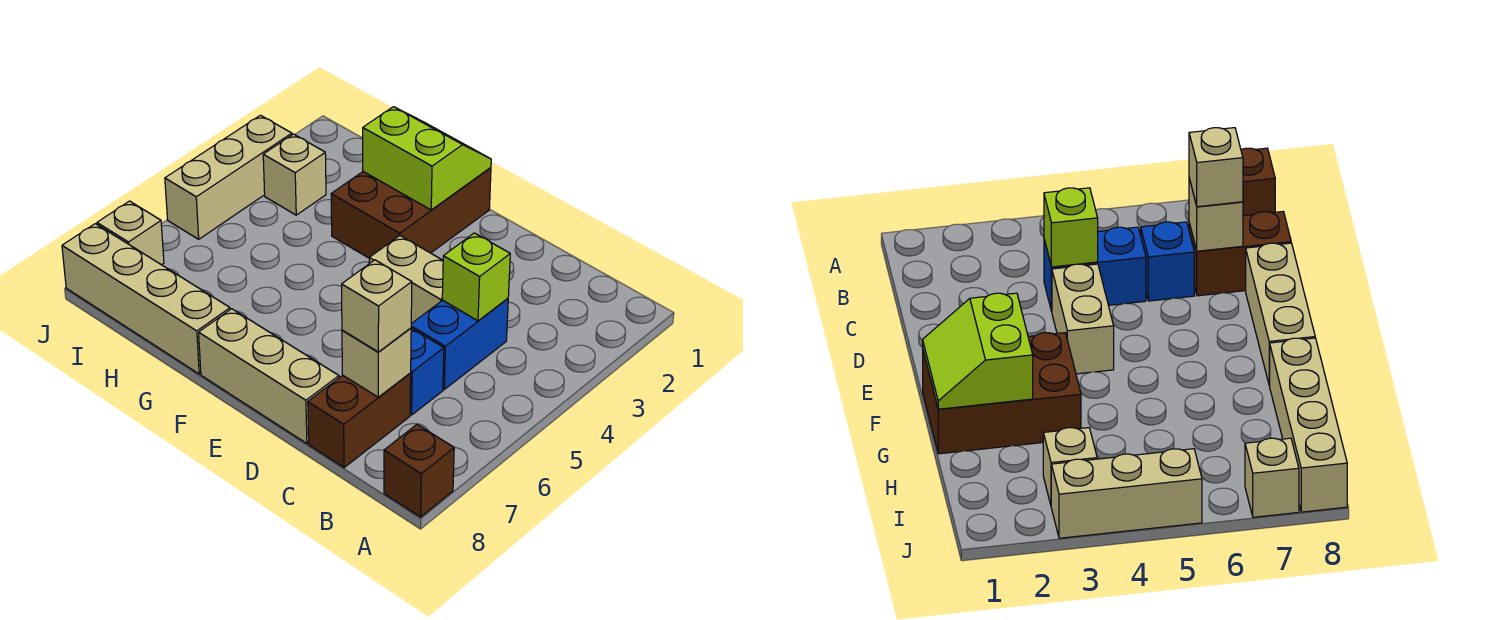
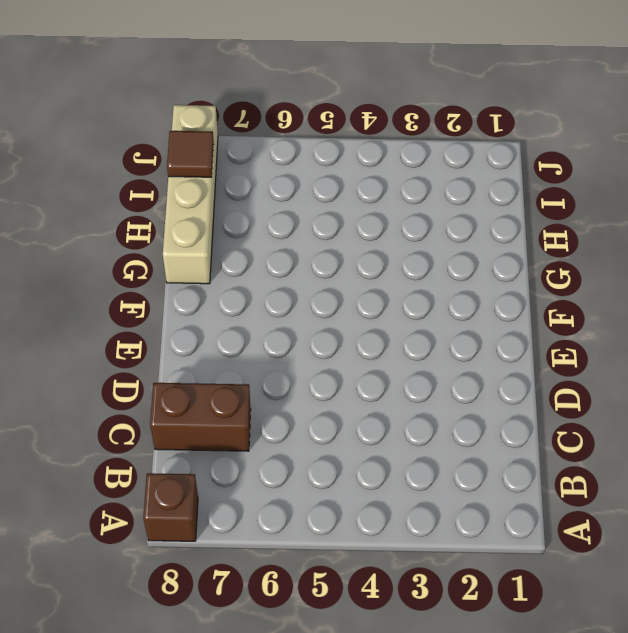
brown tile I8 level 2 -> none
none -> blue brick C4:C5 level 1
none -> blue brick C6 level 1
none -> tan brick D4:E4 level 1

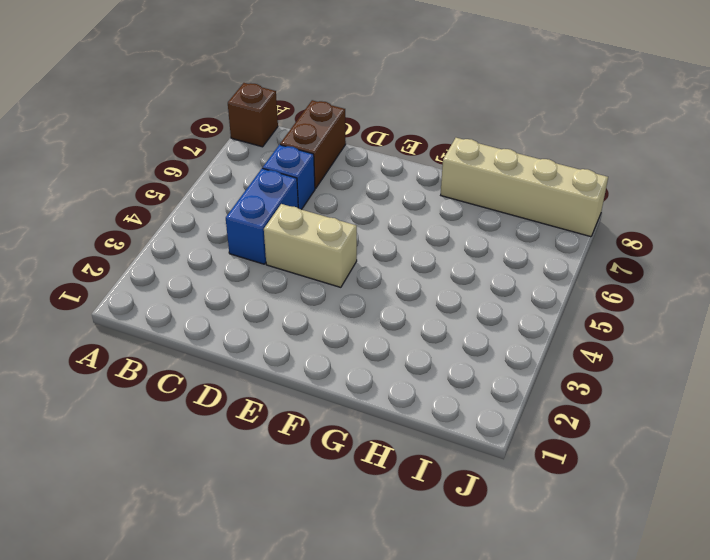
none -> tan brick D8:F8 level 1
none -> brown brick F1:G3 level 1
none -> tan brick I3 level 1

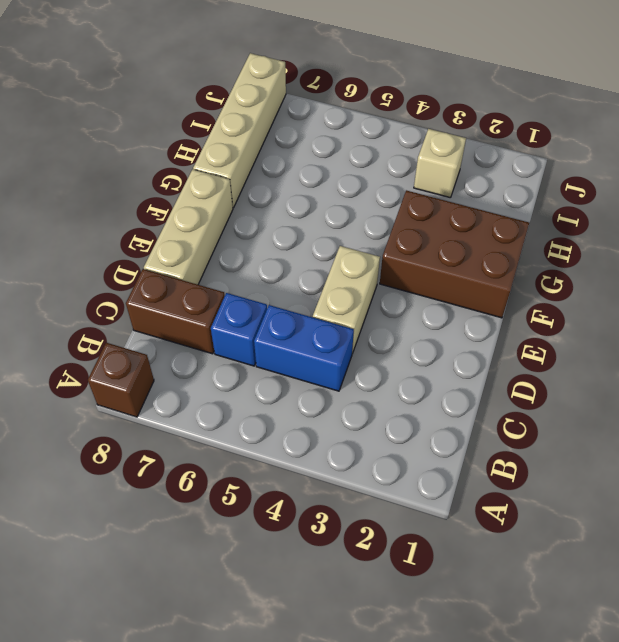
none -> tan brick J3:J5 level 1
none -> tan brick J7 level 1
none -> lime brick C4 level 2

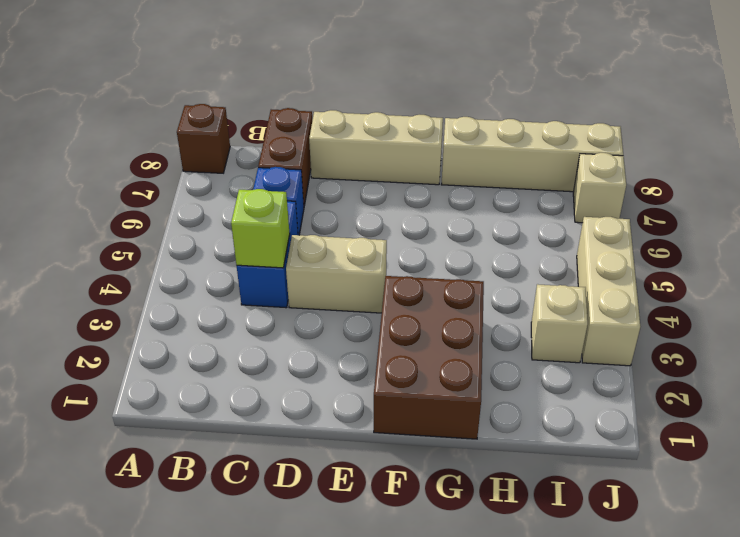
none -> tan brick C7 level 2
none -> lime slope F1:G2 level 2 top 2
none -> tan brick C7 level 3

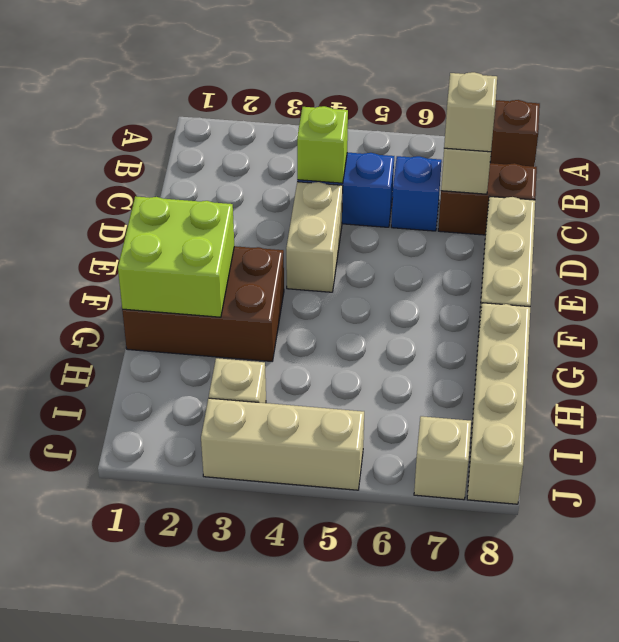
lime brick F1:G2 level 2 -> lime slope F1:G2 level 2 top 2

